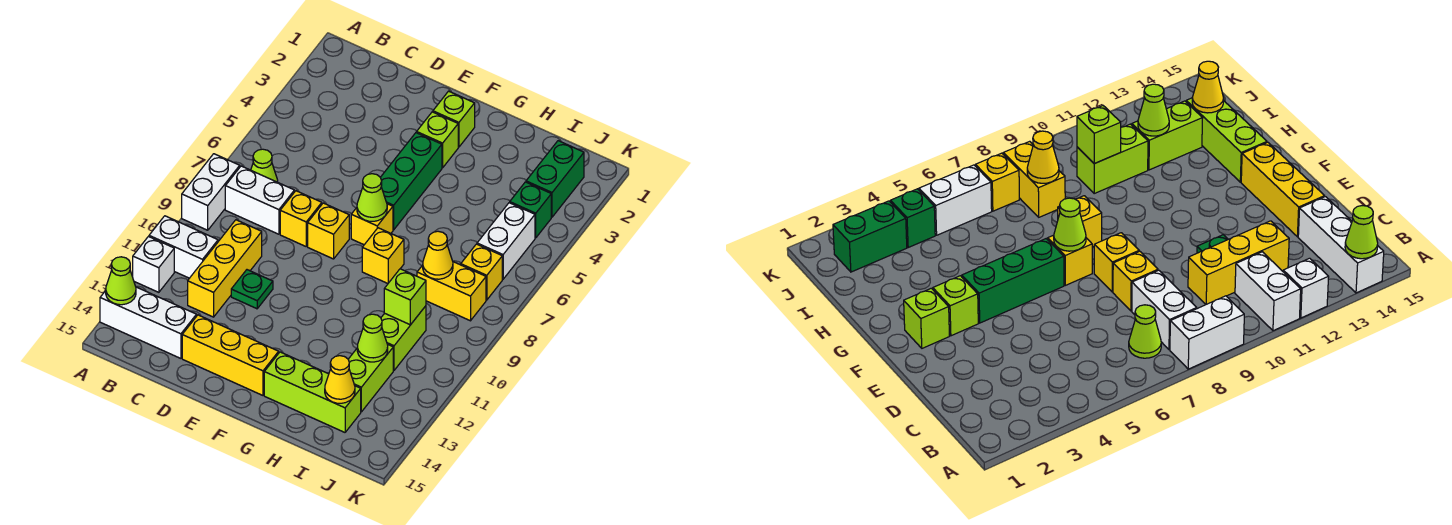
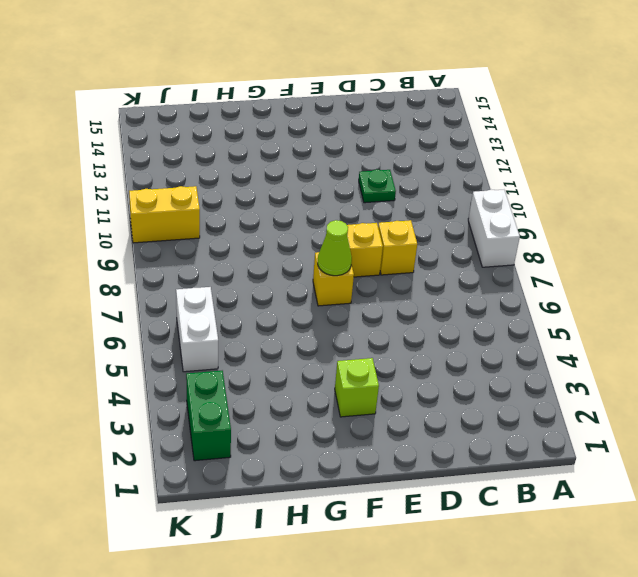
yellow brick J10:K10 level 1 -> yellow brick I8:J8 level 1
none -> white brick A11:B11 level 1
none -> white brick A12 level 1
none -> white brick A14:C14 level 1
none -> lime cone B7 level 1

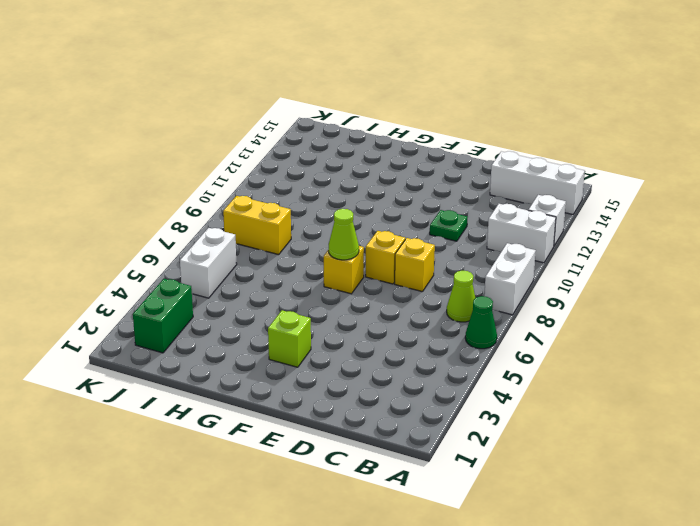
green cone A6 level 1 -> none
none -> white brick B8:C8 level 1
none -> yellow brick C10:C12 level 1
none -> yellow brick D14:F14 level 1
none -> lime brick F2 level 1

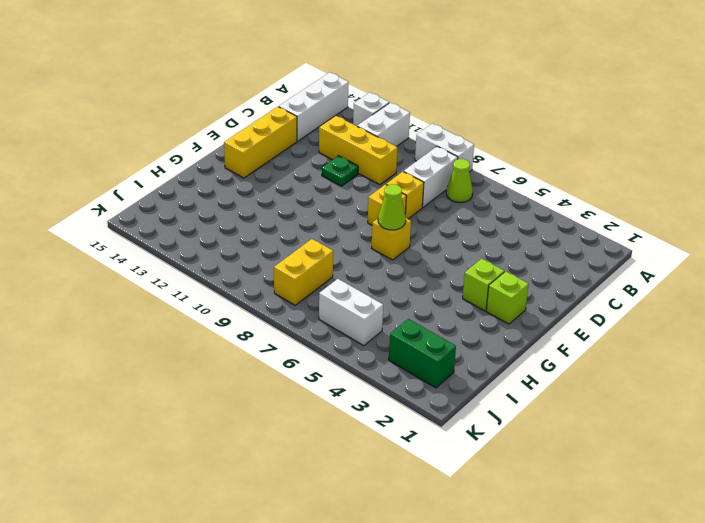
none -> green brick F4:F6 level 1
none -> yellow brick G8 level 1
none -> lime brick G14:I14 level 1
none -> lime brick I10:I11 level 1

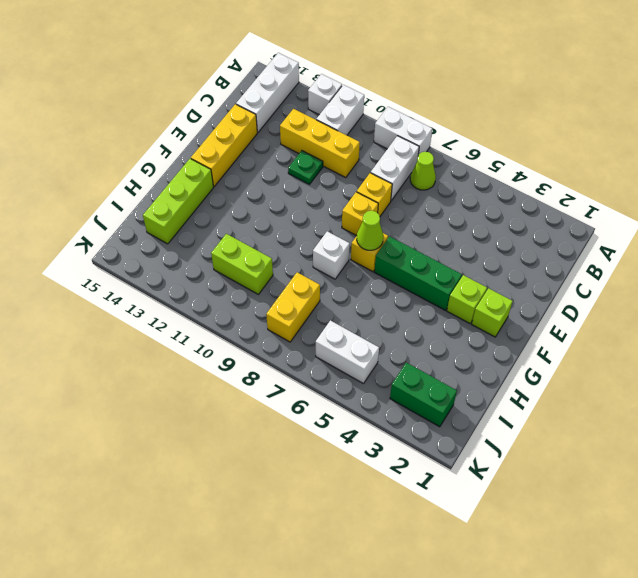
white brick G8 level 1 -> yellow brick G8 level 1
none -> lime brick I12:I13 level 1
none -> green brick J4 level 1
none -> yellow brick J7 level 1
none -> lime cone A14 level 2

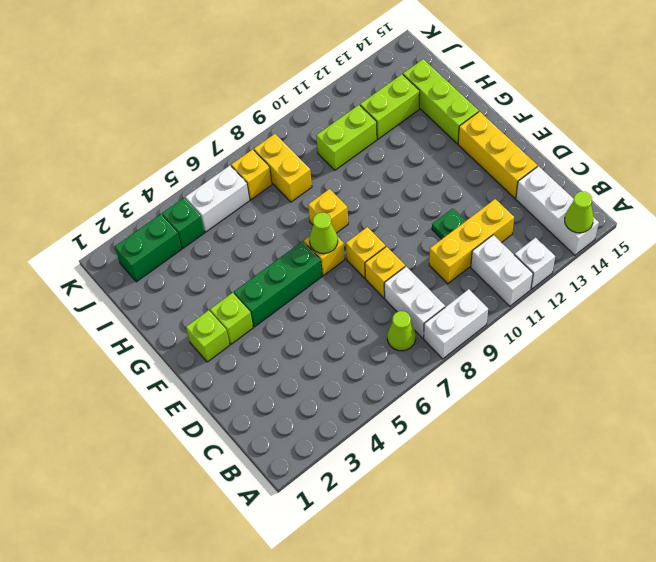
none -> yellow cone I8 level 2
none -> lime brick I10 level 2
none -> lime cone I12 level 2
none -> yellow cone I14 level 2

